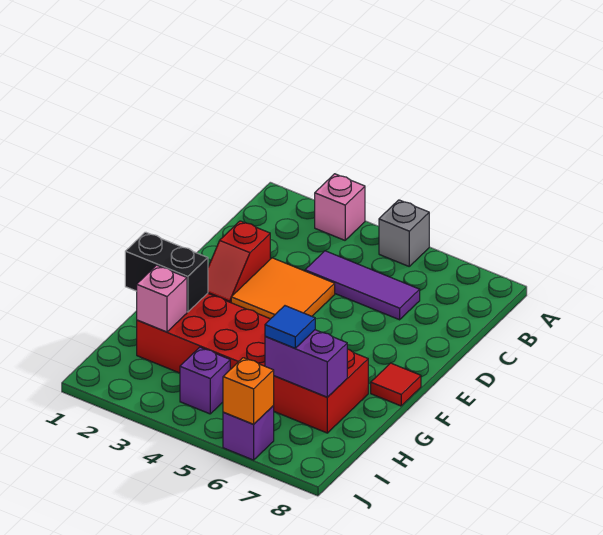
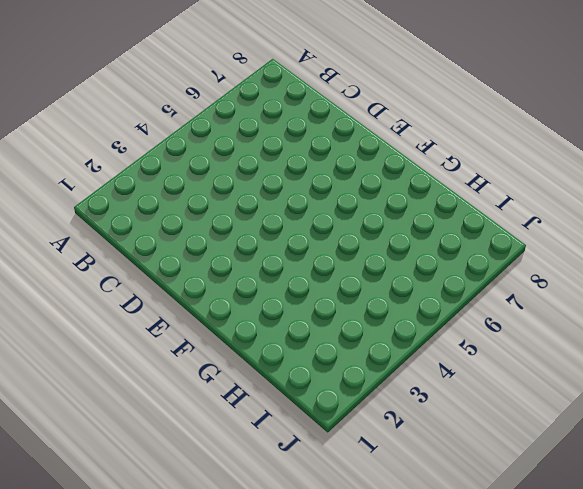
none -> pink brick A3 level 1
none -> grey brick A5 level 1
none -> purple tile C4:C6 level 1

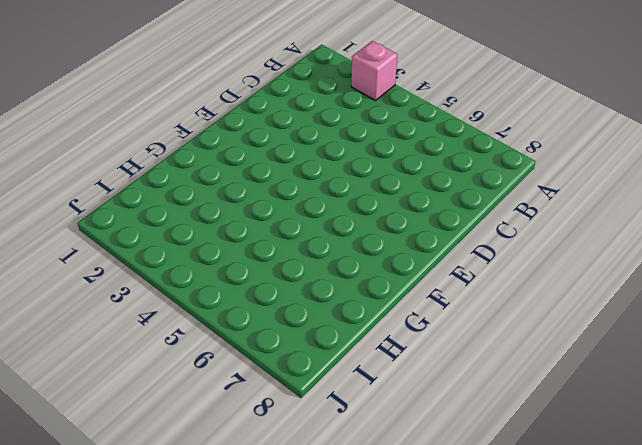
none -> grey brick A5 level 1
none -> purple tile C4:C6 level 1
none -> red slope D2:E2 level 1 top D

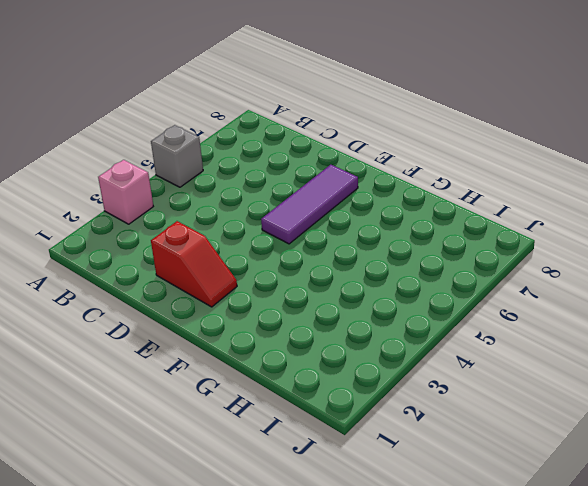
purple tile E5:E7 level 1 -> purple tile C4:C6 level 1
none -> orange tile D3:E4 level 1
none -> red tile F8 level 1
none -> red brick G2:H7 level 1

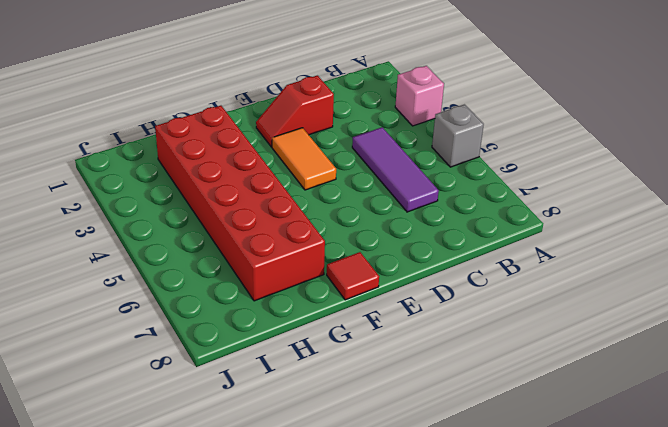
orange tile E3:E4 level 1 -> orange tile D3:E4 level 1
none -> purple brick I4 level 1
none -> purple brick J6 level 1
none -> black brick G1:G2 level 2

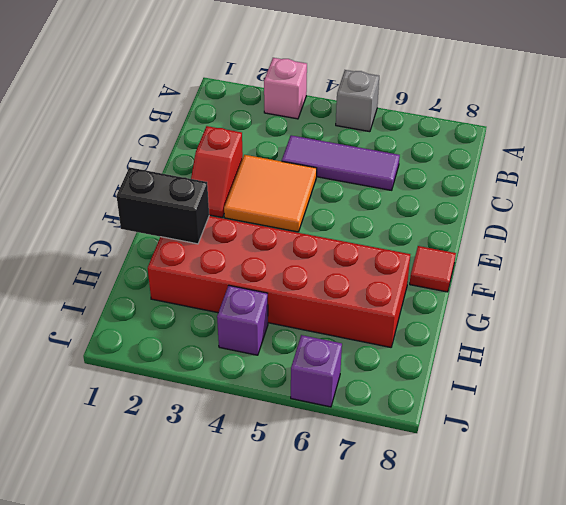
none -> pink brick H2 level 2
none -> purple brick H6:H7 level 2
none -> orange brick J6 level 2

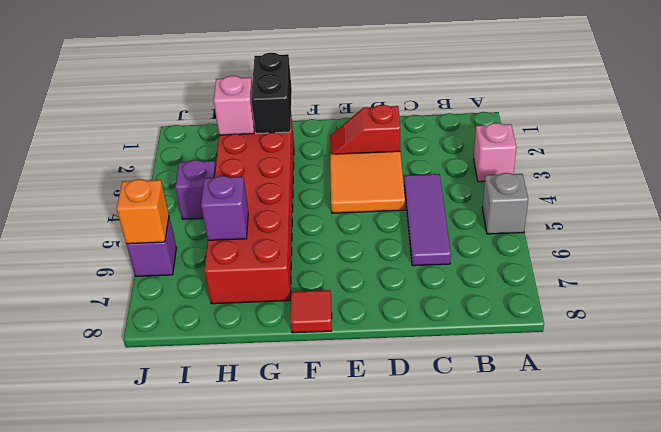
purple brick H6 level 2 -> purple brick H6:H7 level 2
none -> blue tile H6 level 3

